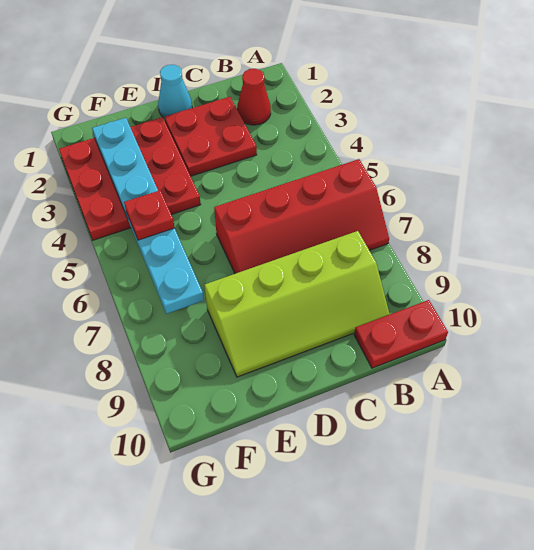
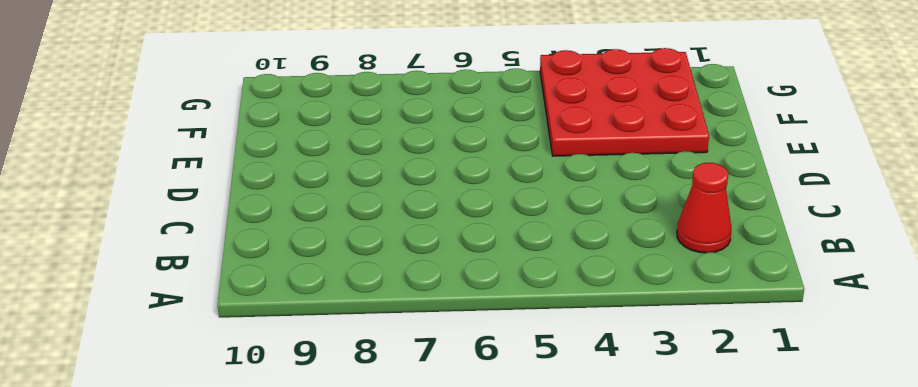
none -> red slope A6:D7 level 1 top 6
none -> red plate A10:B10 level 1

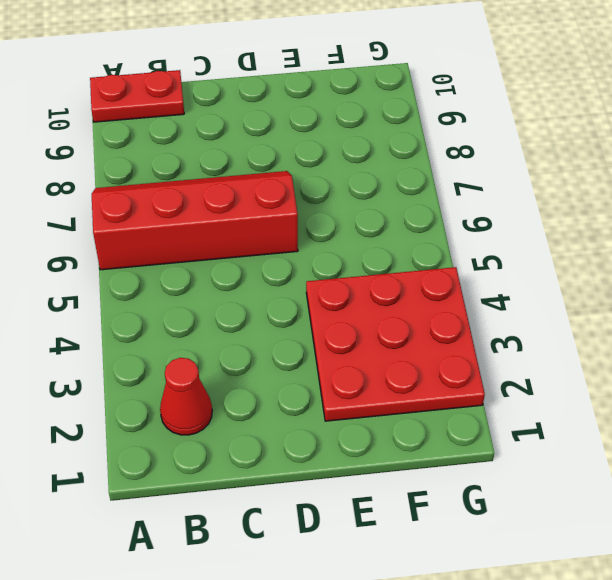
none -> lime slope B8:E9 level 1 top 8
none -> red plate C2:D3 level 1

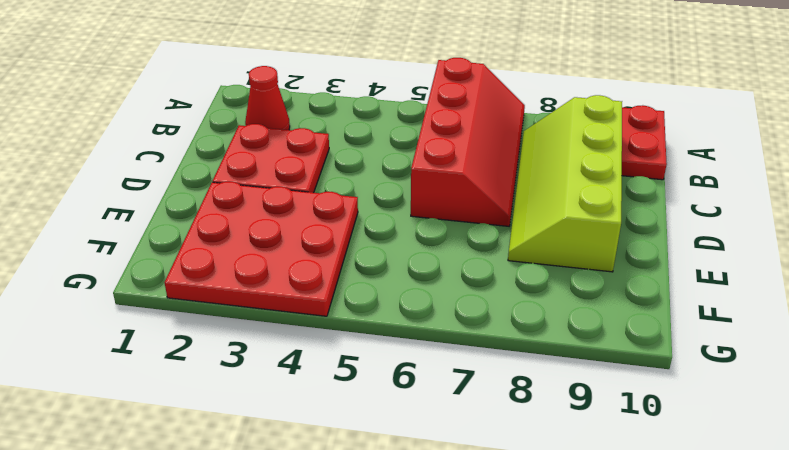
lime slope B8:E9 level 1 top 9 -> lime slope B8:E9 level 1 top 8
none -> cyan cone D1 level 1
none -> cyan plate F2:F7 level 2

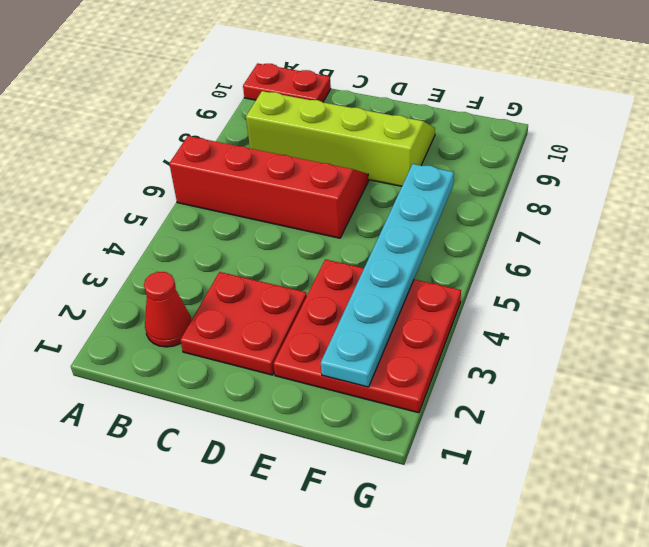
none -> cyan cone D1 level 1
none -> red plate F5 level 3

